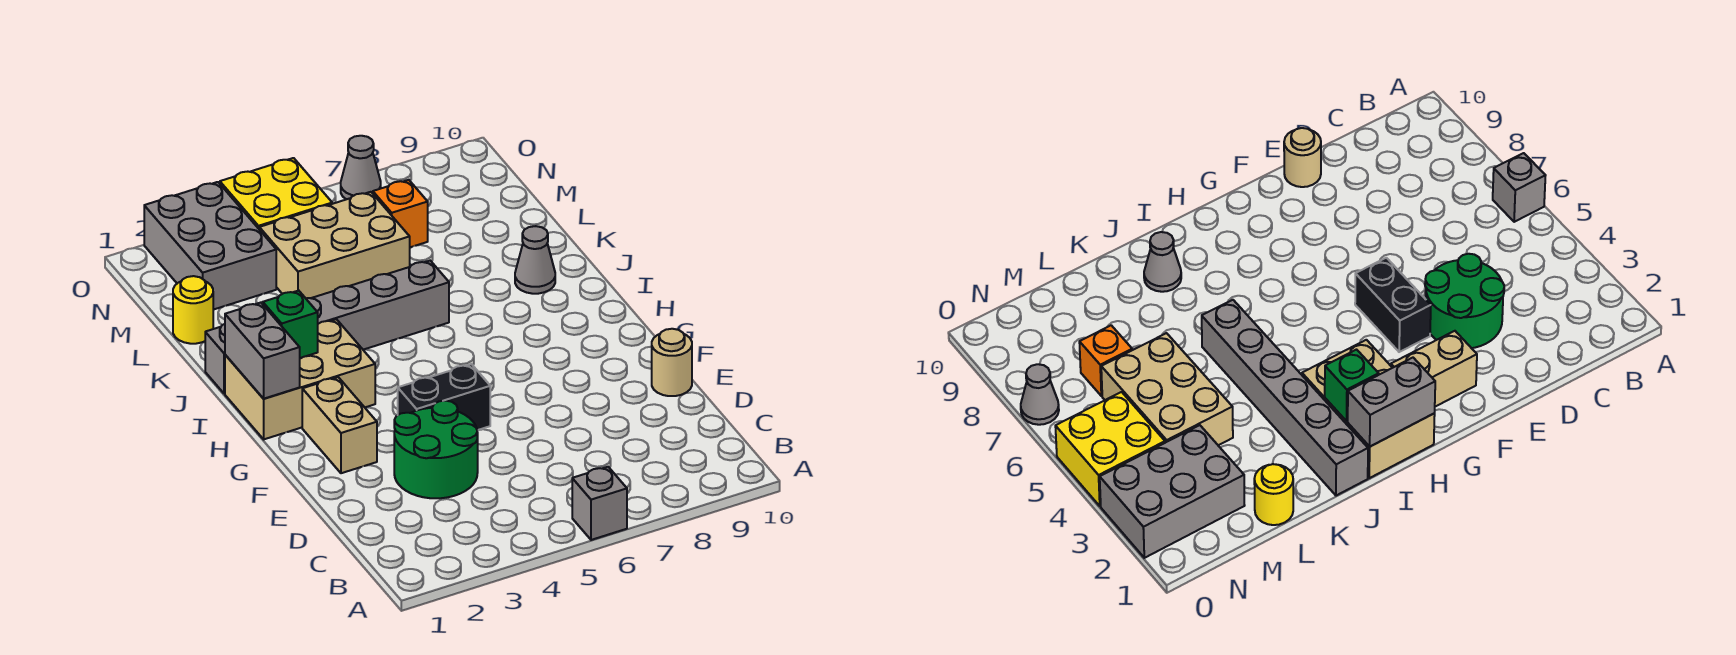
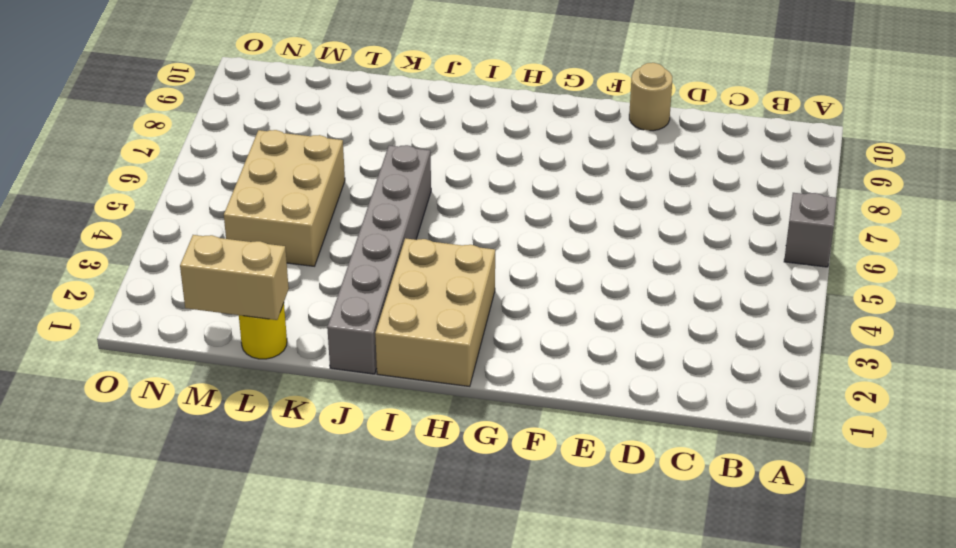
tan brick L1:M1 level 2 -> tan brick F2:G2 level 1
none -> green round brick D3:E4 level 1
none -> black brick F4:F5 level 1
none -> grey cone J9 level 1

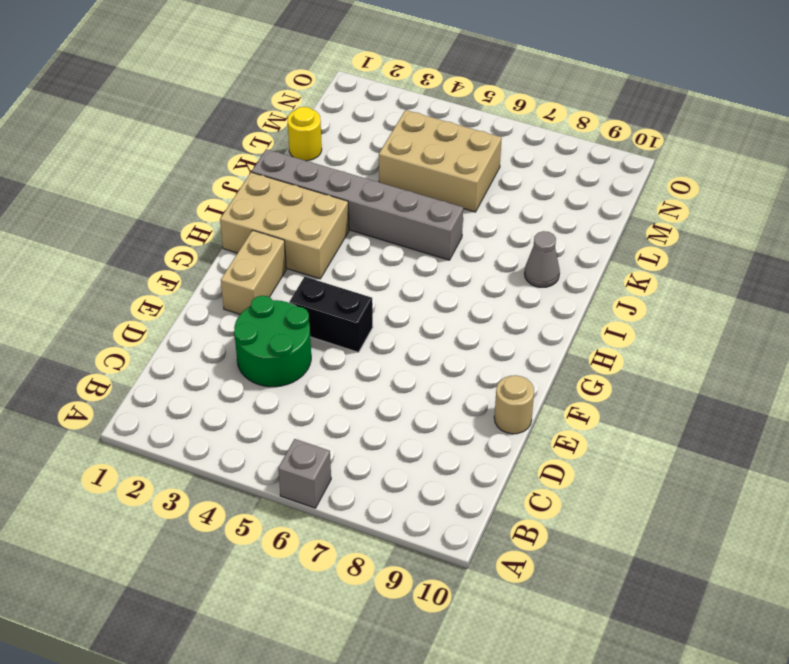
none -> grey brick M2:O3 level 1
none -> orange brick M7 level 1
none -> yellow brick N4:O5 level 1

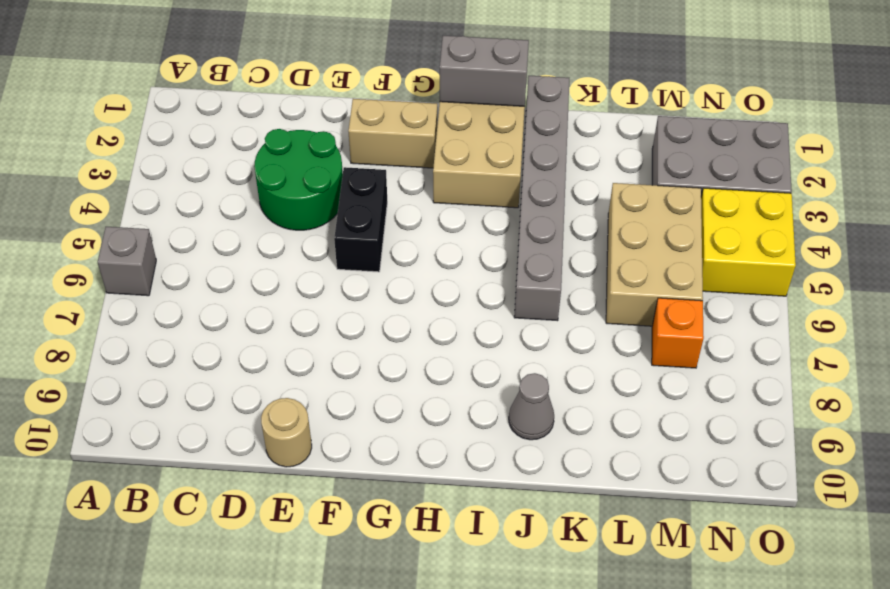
none -> yellow round brick L1 level 1
none -> grey cone O7 level 1
none -> green brick I2 level 2

